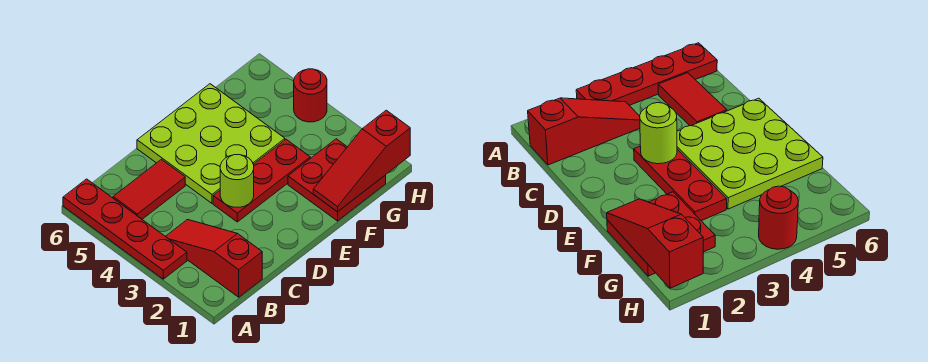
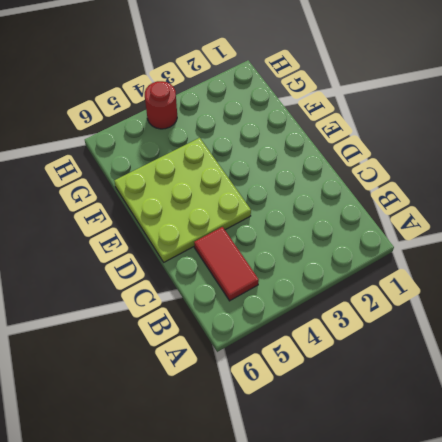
none -> red plate A3:A6 level 1
none -> red slope B1:B3 level 1 top 1

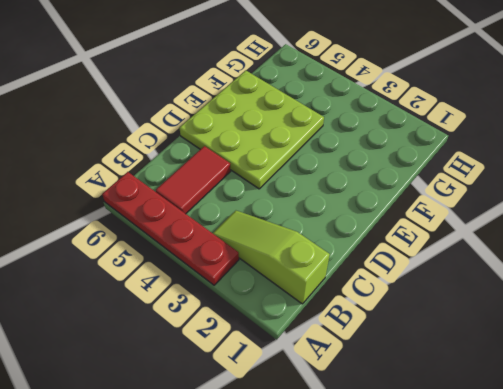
lime slope B1:B3 level 1 top 1 -> red slope B1:B3 level 1 top 1
none -> red plate D3:F3 level 1
none -> red plate F1:G2 level 1

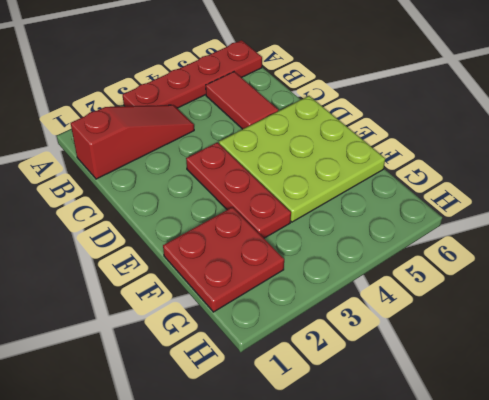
none -> red round brick H4 level 1
none -> lime round brick D3 level 2

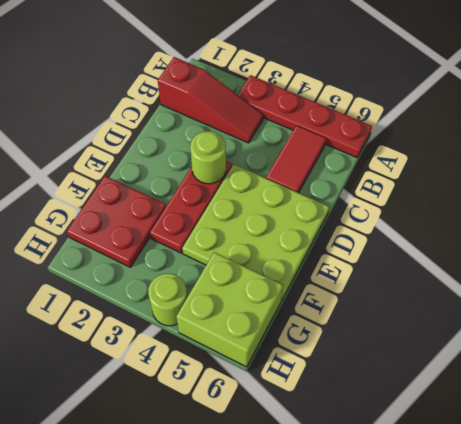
lime brick G5:H6 level 1 -> none
lime round brick H4 level 1 -> red round brick H4 level 1
none -> red slope F1:H1 level 2 top H

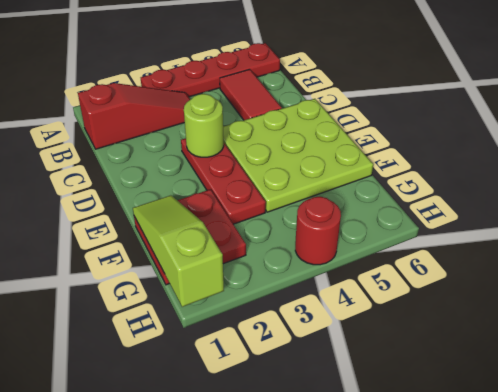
lime slope F1:H1 level 2 top H -> red slope F1:H1 level 2 top H

